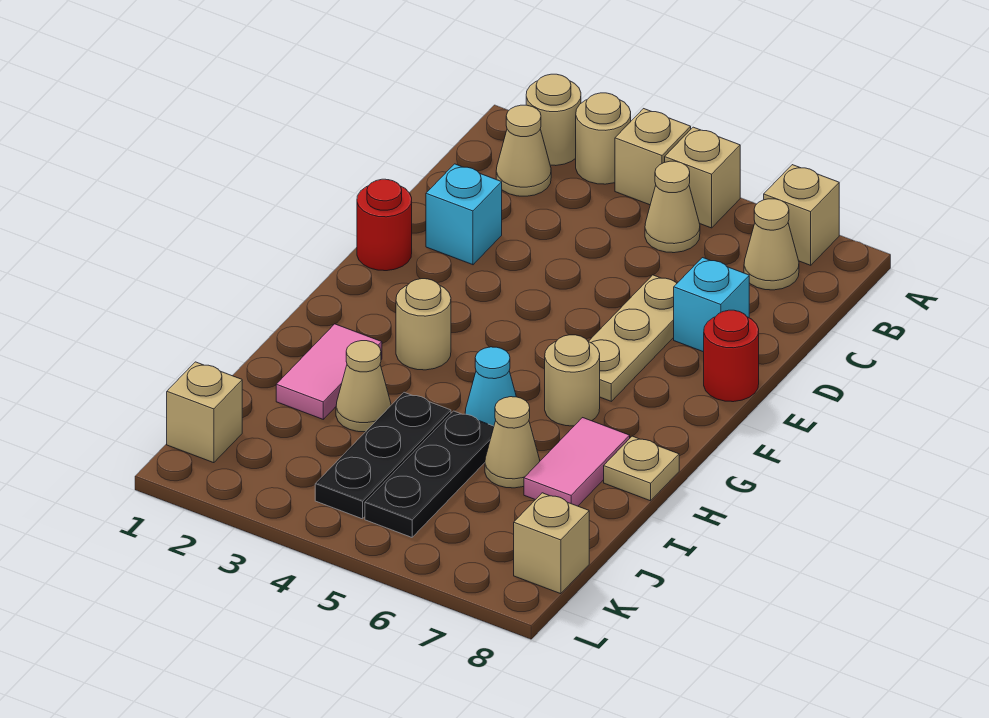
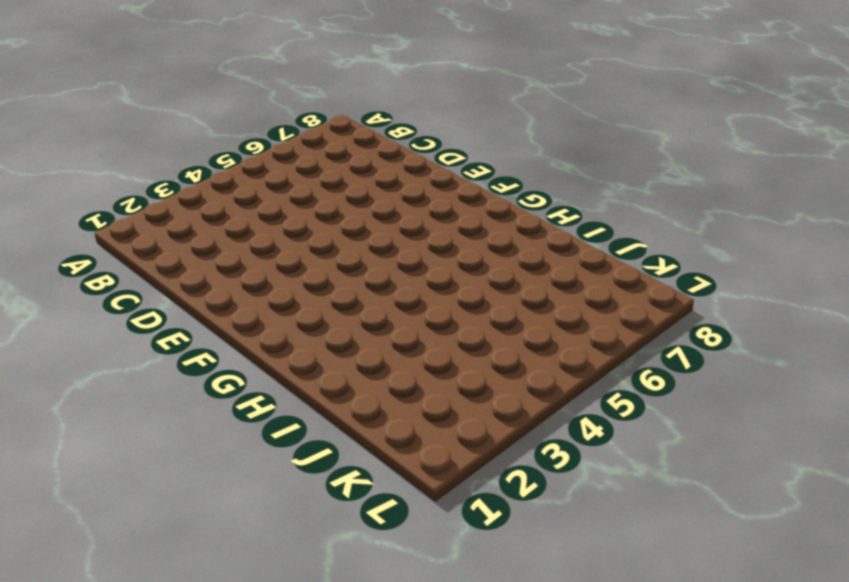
none -> tan round brick A2 level 1
none -> tan round brick A3 level 1
none -> tan brick A4 level 1

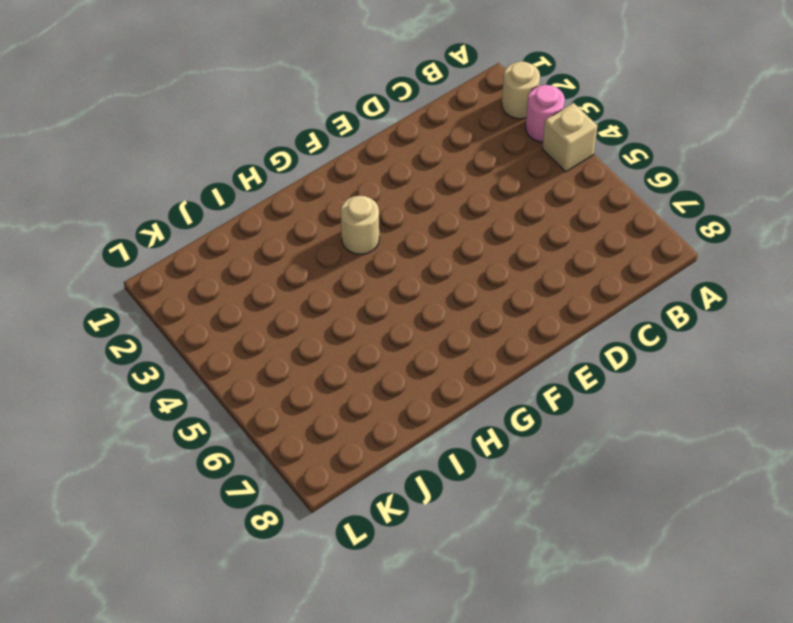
pink round brick A3 level 1 -> tan round brick A3 level 1
none -> tan brick A5 level 1
none -> tan brick A7 level 1
none -> tan cone B2 level 1

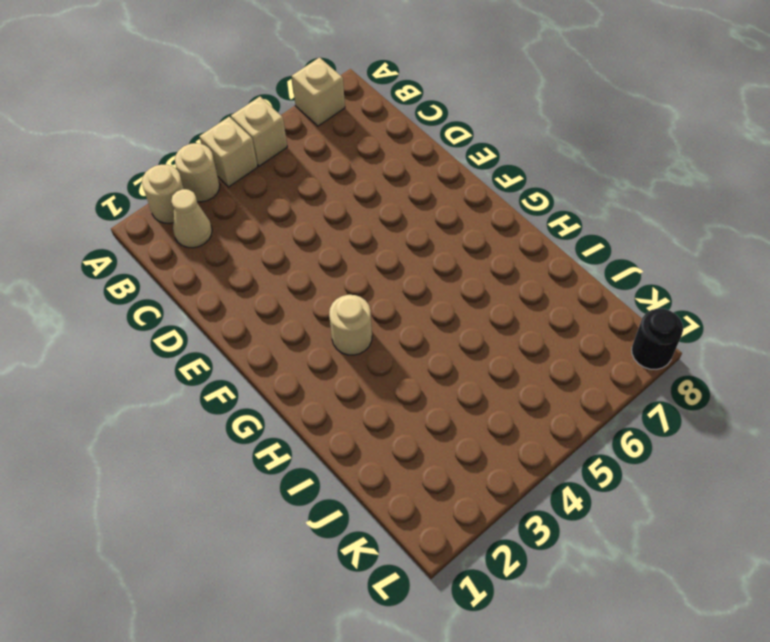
black round brick L8 level 1 -> none
none -> tan cone B5 level 1
none -> tan cone B7 level 1
none -> cyan brick D2 level 1

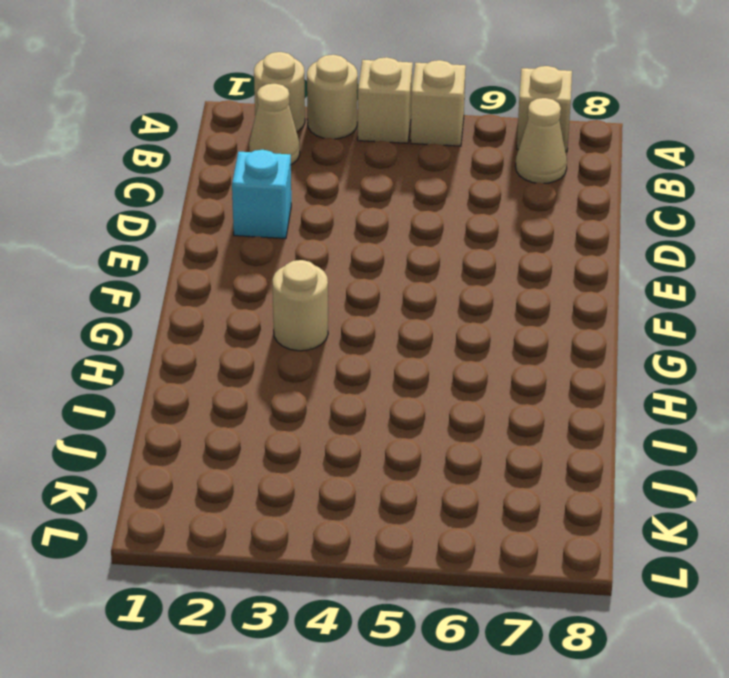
none -> tan cone B5 level 1
none -> tan plate D6:F6 level 1
none -> cyan brick D7 level 1

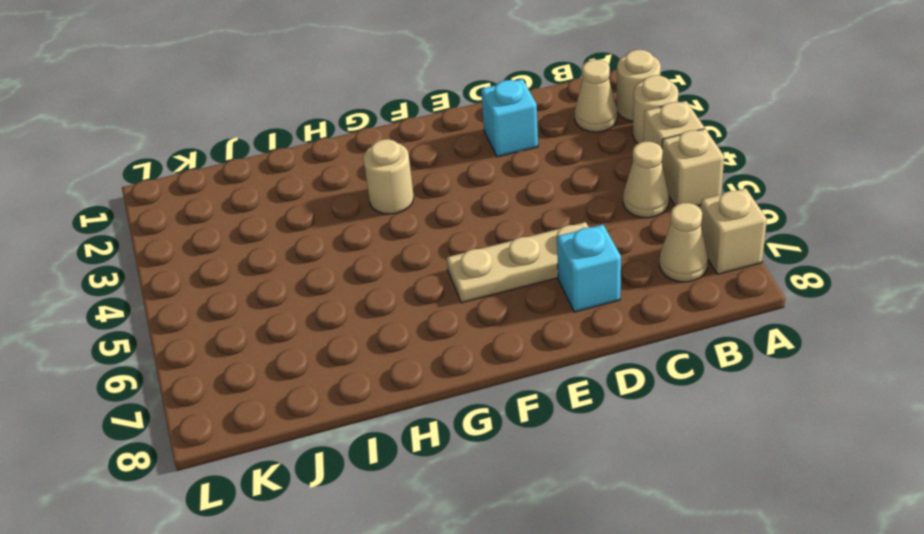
none -> red round brick E1 level 1
none -> red round brick E8 level 1
none -> tan round brick G6 level 1

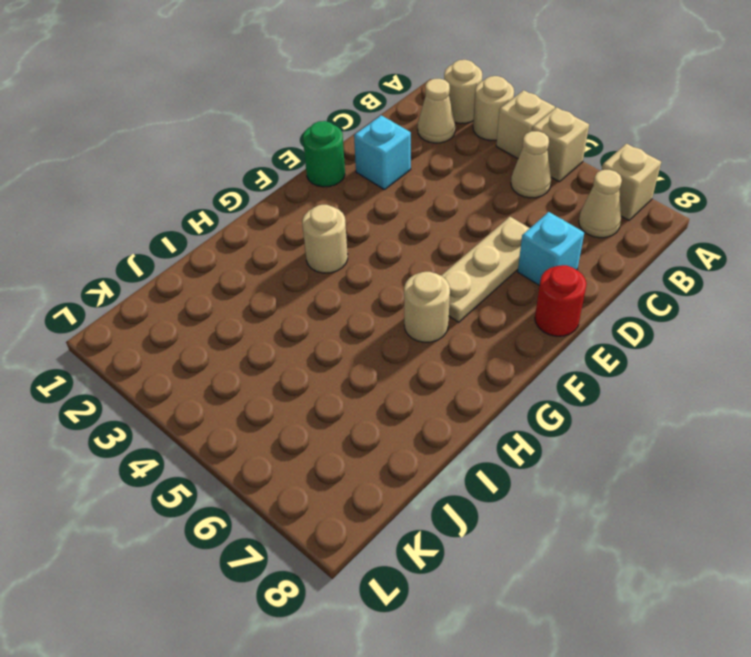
green round brick E1 level 1 -> red round brick E1 level 1
none -> pink tile H2:I2 level 1
none -> cyan cone H5 level 1
none -> pink tile H7:I7 level 1

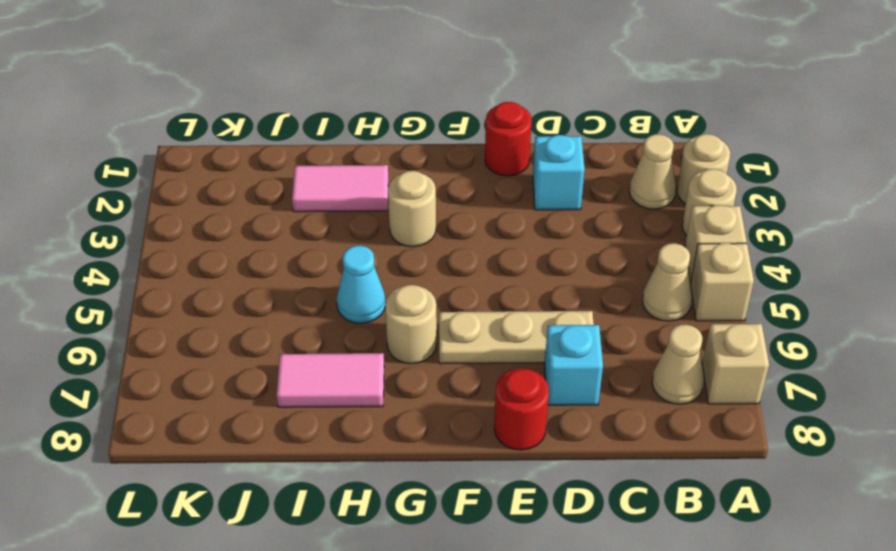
none -> tan plate H8 level 1
none -> tan cone I3 level 1
none -> black plate I4:K4 level 1

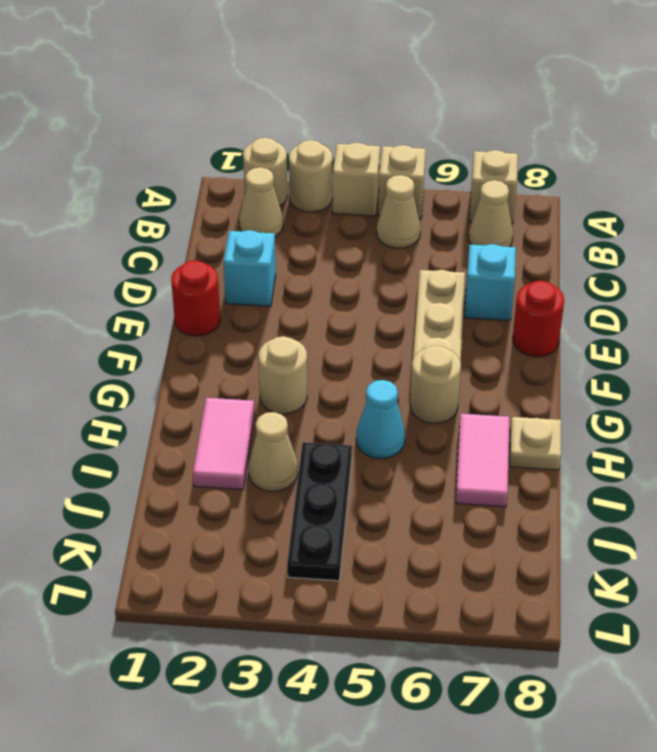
none -> black plate I5:K5 level 1
none -> tan cone I6 level 1
none -> tan brick K1 level 1

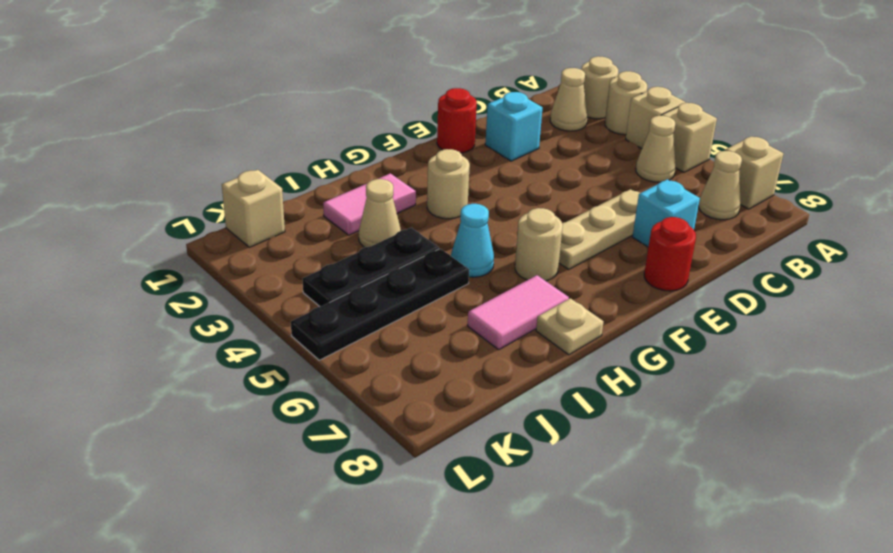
black plate I5:L5 level 1 -> black plate I5:K5 level 1
none -> tan cone I6 level 1
none -> tan brick K8 level 1

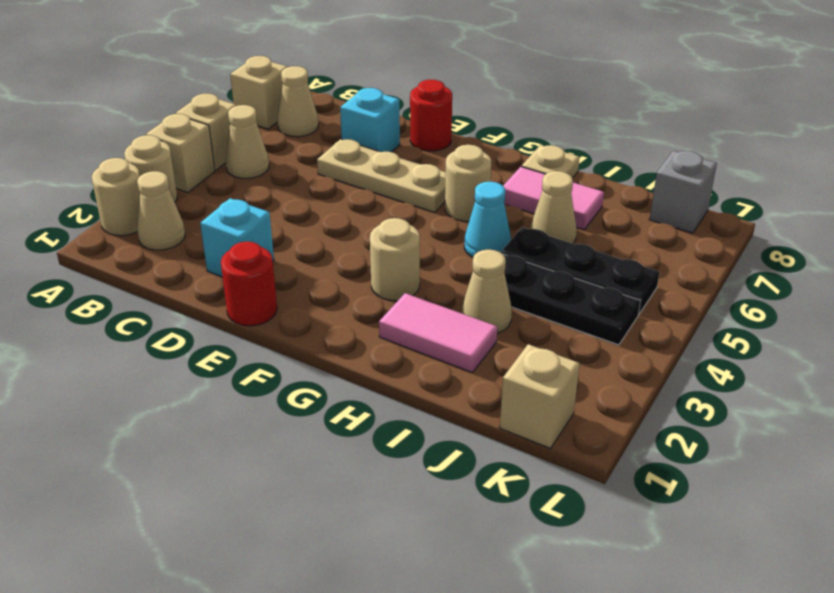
grey brick K8 level 1 -> tan brick K8 level 1

